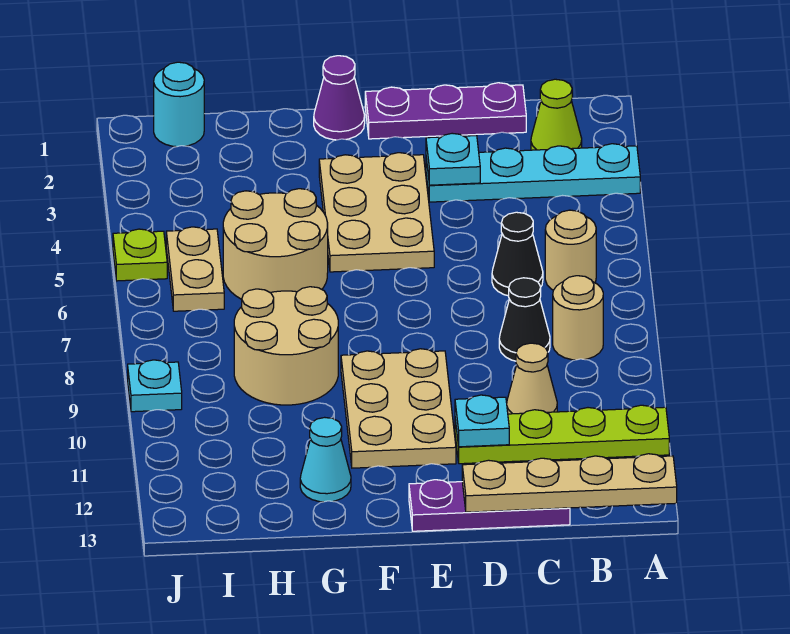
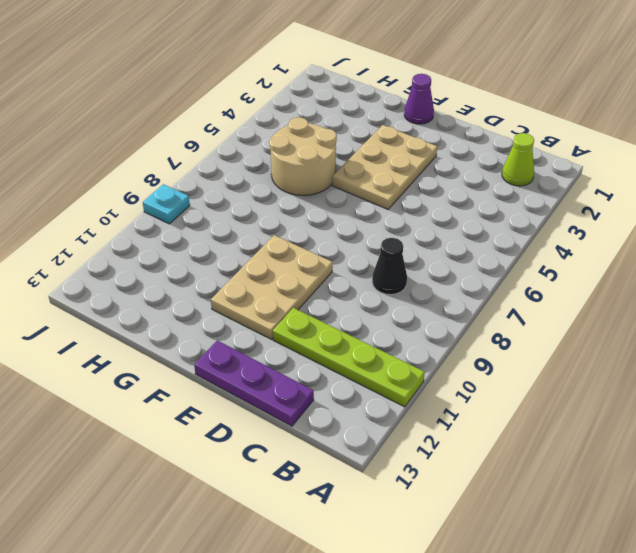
none -> cyan plate A3:D3 level 1
none -> tan round brick B6 level 1
none -> tan round brick B8 level 1

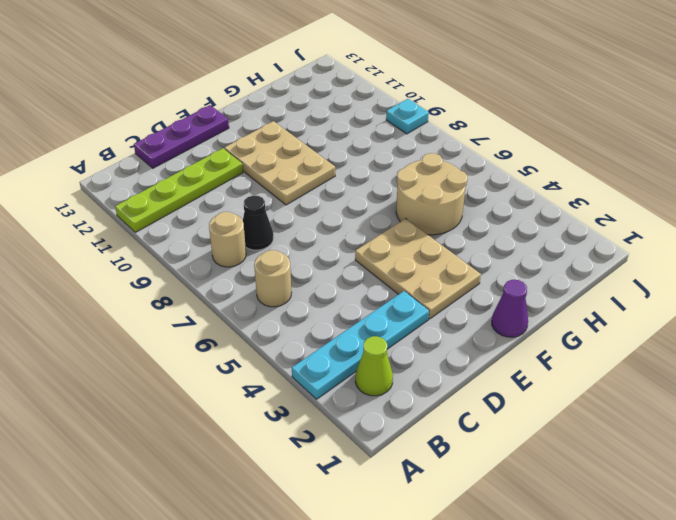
none -> purple plate C1:E1 level 1
none -> black cone C6 level 1
none -> tan cone C10 level 1

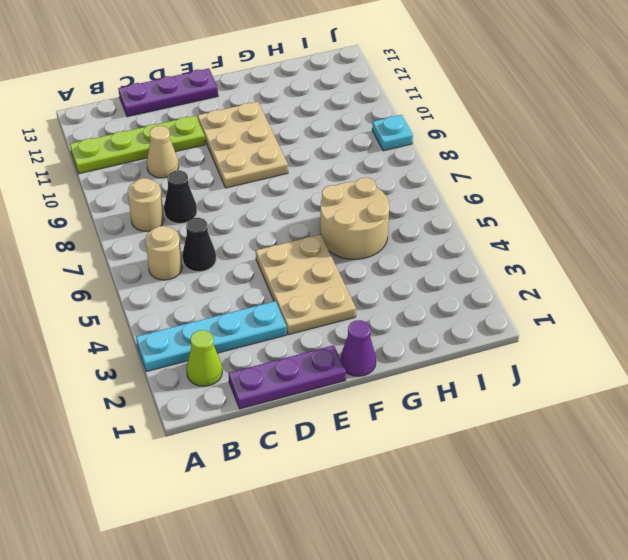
none -> tan round brick G8:H9 level 1
none -> cyan cone G12 level 1
none -> cyan round brick I1 level 1

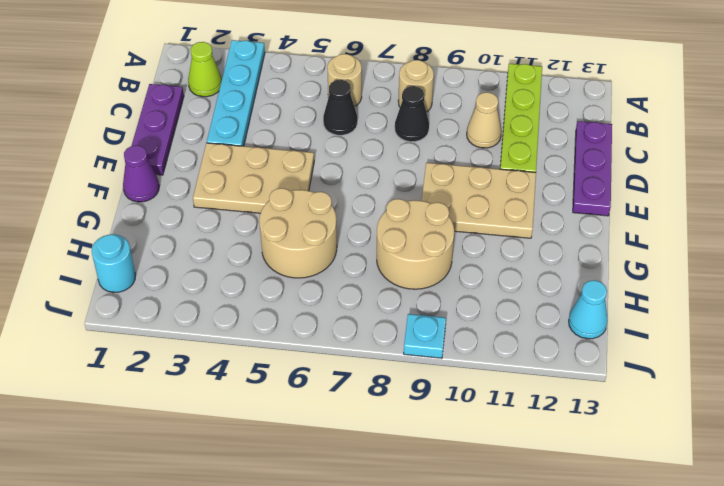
cyan cone I13 level 1 -> cyan cone G12 level 1
none -> tan plate I5:I6 level 1
none -> lime plate J5 level 1
none -> tan plate A13:D13 level 2

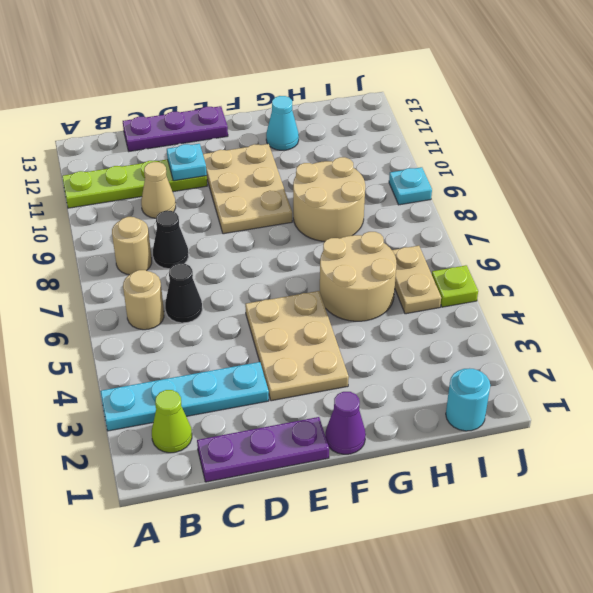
none -> tan plate A13:D13 level 2
none -> cyan plate D3 level 2

